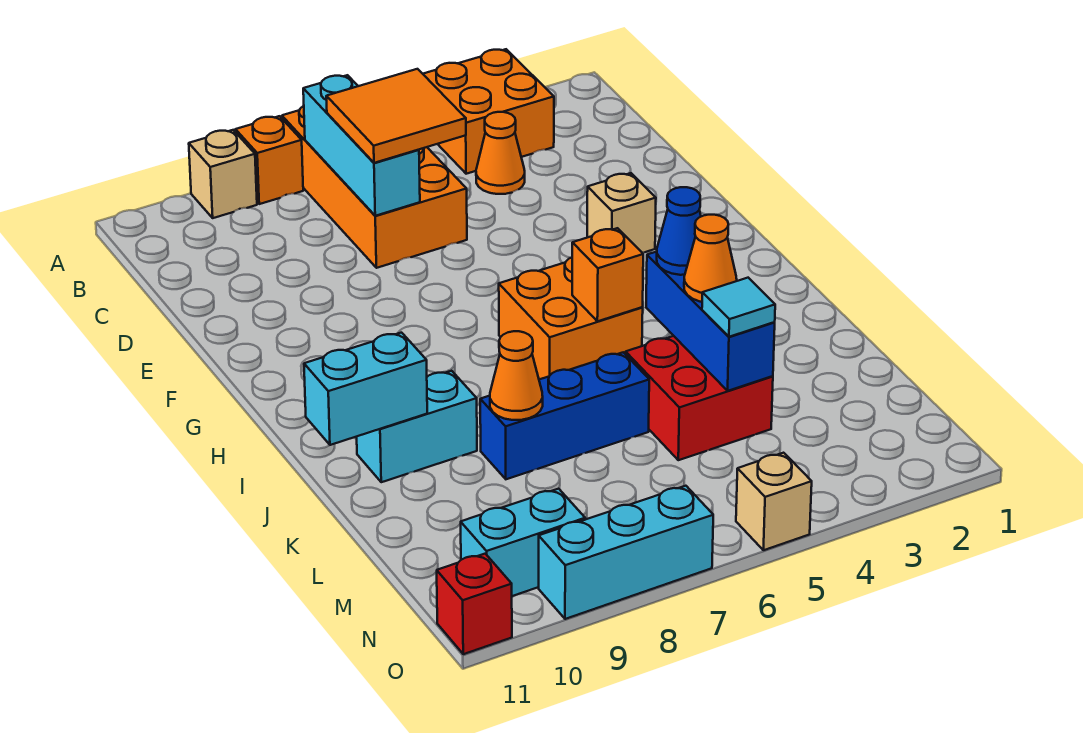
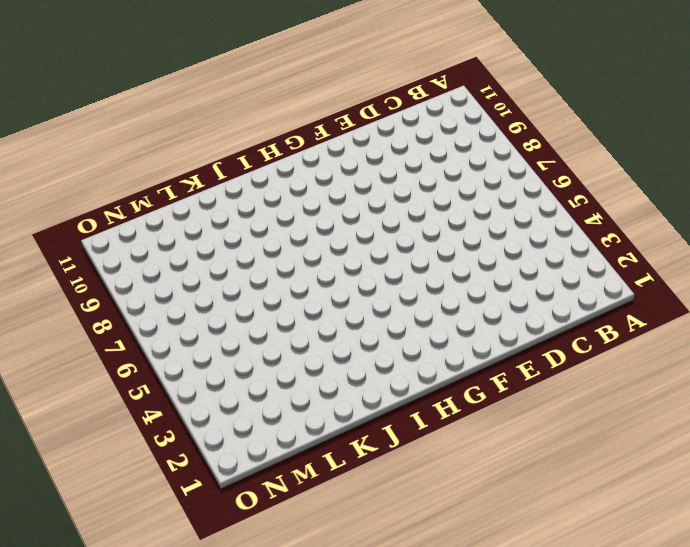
none -> orange brick A3:B4 level 1
none -> orange brick A6:D7 level 1
none -> orange brick A8 level 1

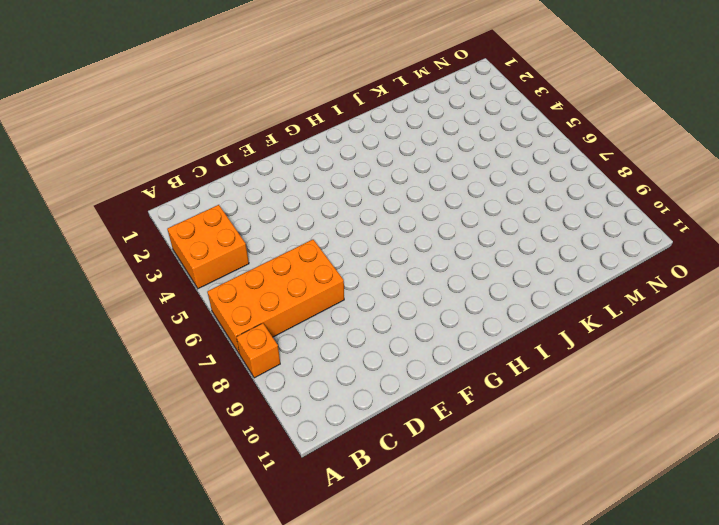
none -> tan brick A9 level 1
none -> orange cone C4 level 1
none -> tan brick F3 level 1

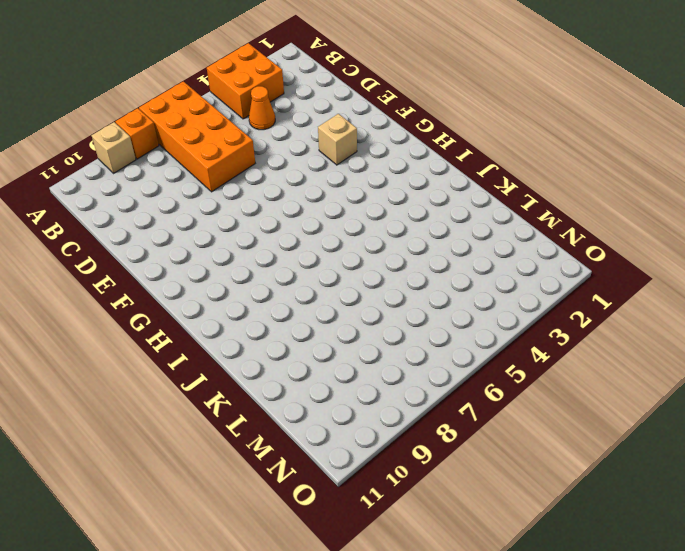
none -> orange brick H5:I6 level 1
none -> cyan brick J9:J10 level 1
none -> red brick K4:L5 level 1

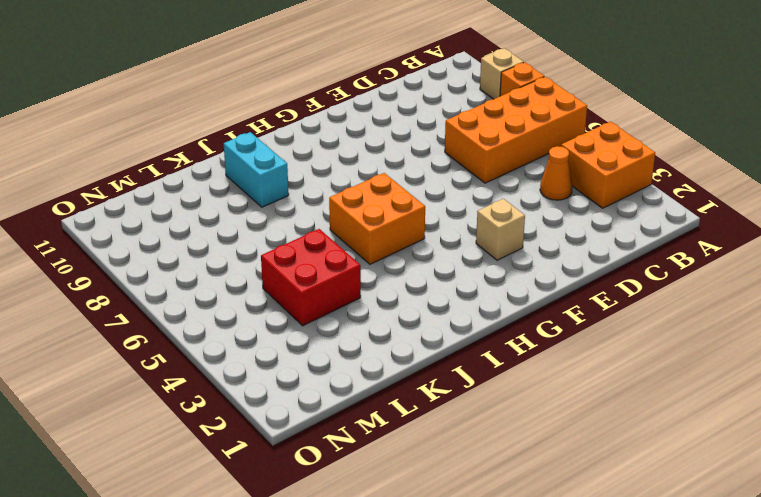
none -> blue brick K6:K8 level 1
none -> cyan brick N9:N10 level 1
none -> tan brick O5 level 1

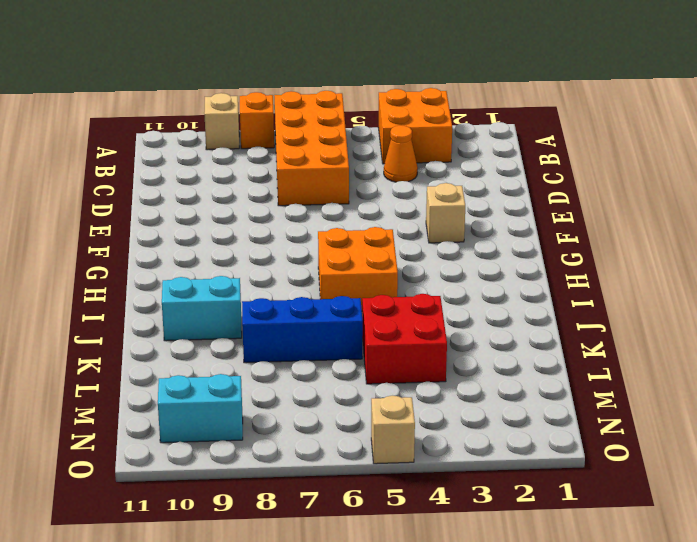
none -> cyan brick O7:O9 level 1
none -> red brick O11 level 1
none -> cyan brick B7:D7 level 2

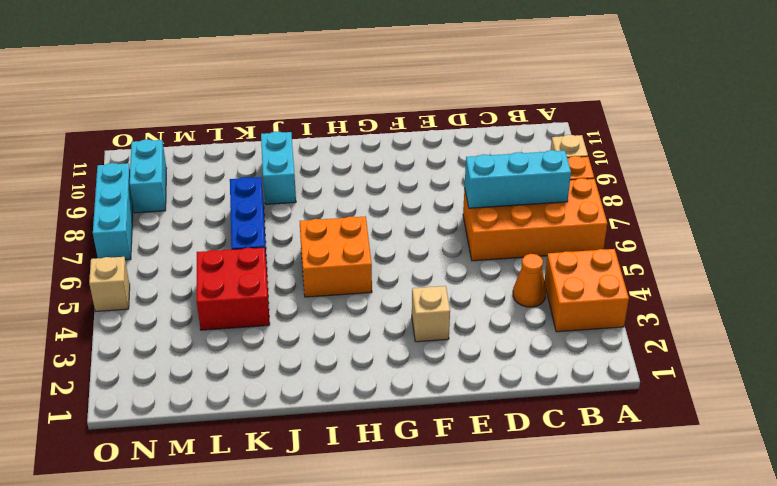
none -> red brick O11 level 1
none -> orange brick I5 level 2
none -> blue brick J4:L4 level 2

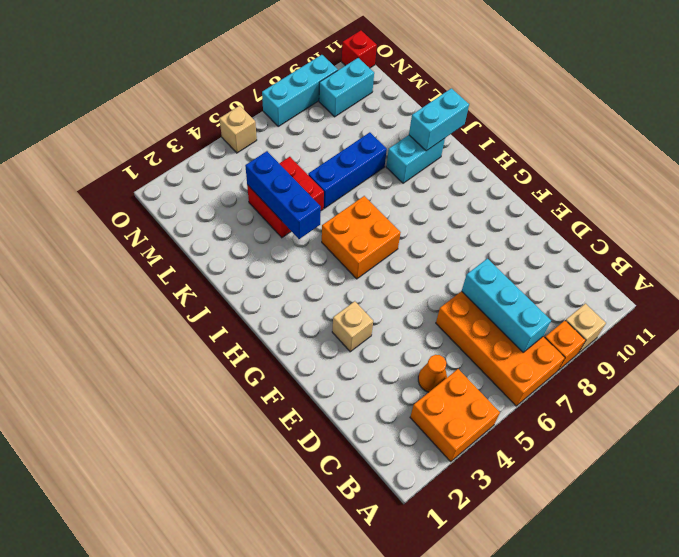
none -> orange brick I5 level 2
none -> orange cone K8 level 2
none -> orange tile C6:D7 level 3

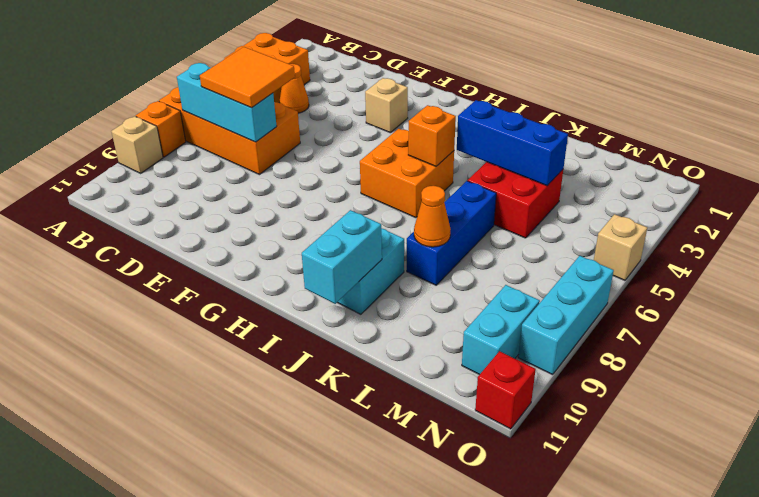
none -> blue cone J4 level 3
none -> orange cone K4 level 3
none -> cyan tile L4 level 3

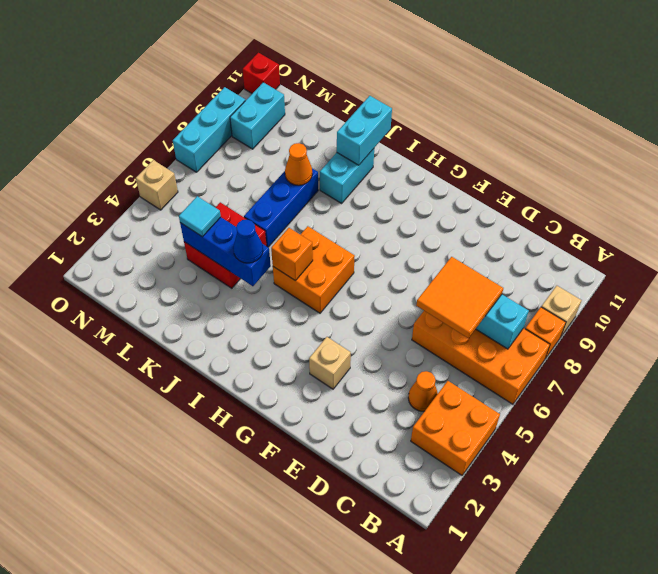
none -> orange cone K4 level 3

